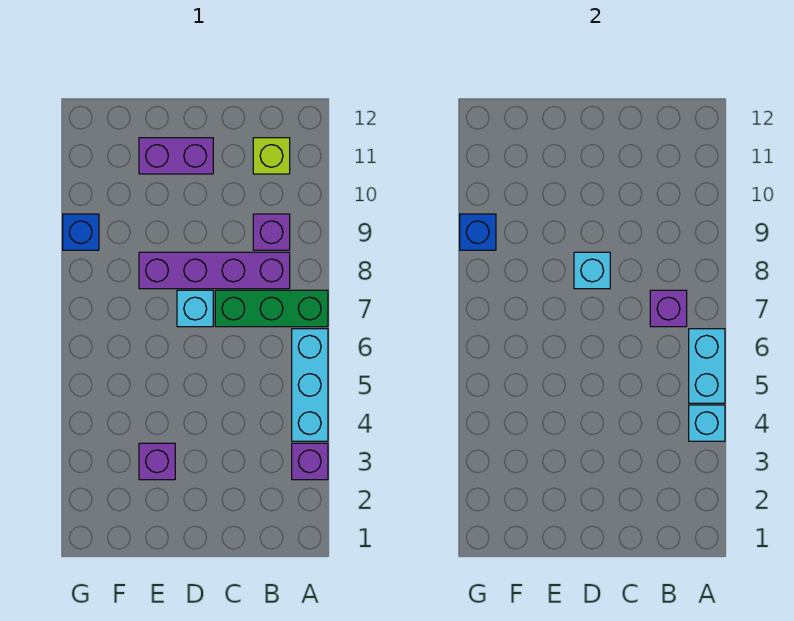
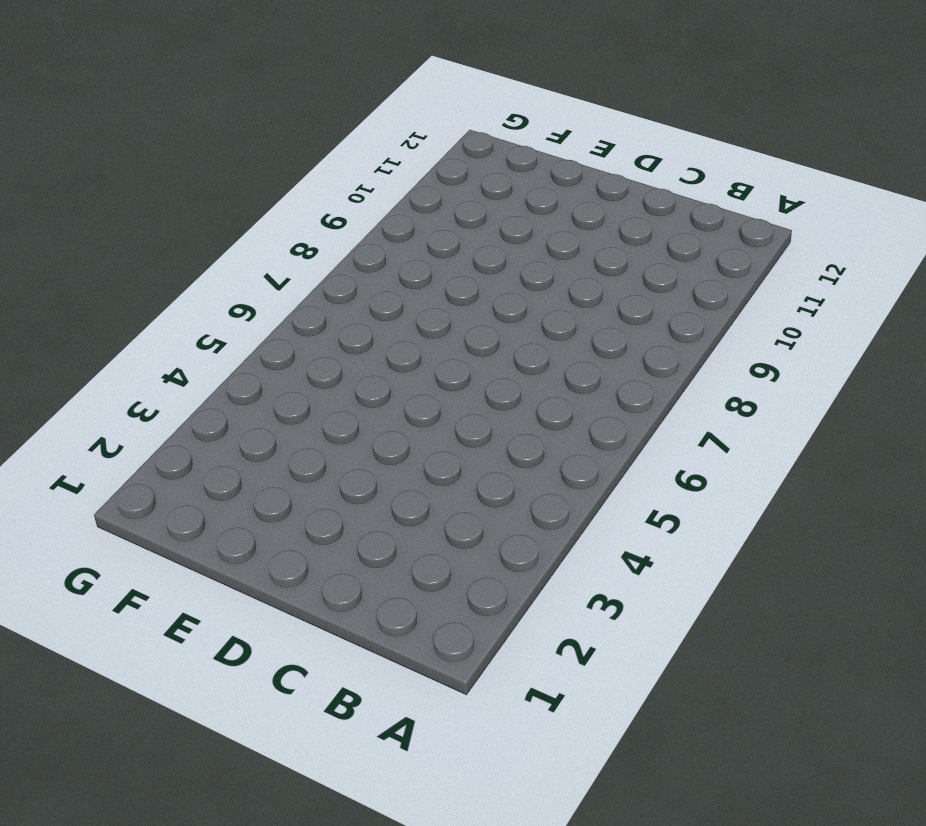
none -> purple brick A3 level 1
none -> cyan brick A4:A6 level 1
none -> green brick A7:C7 level 1

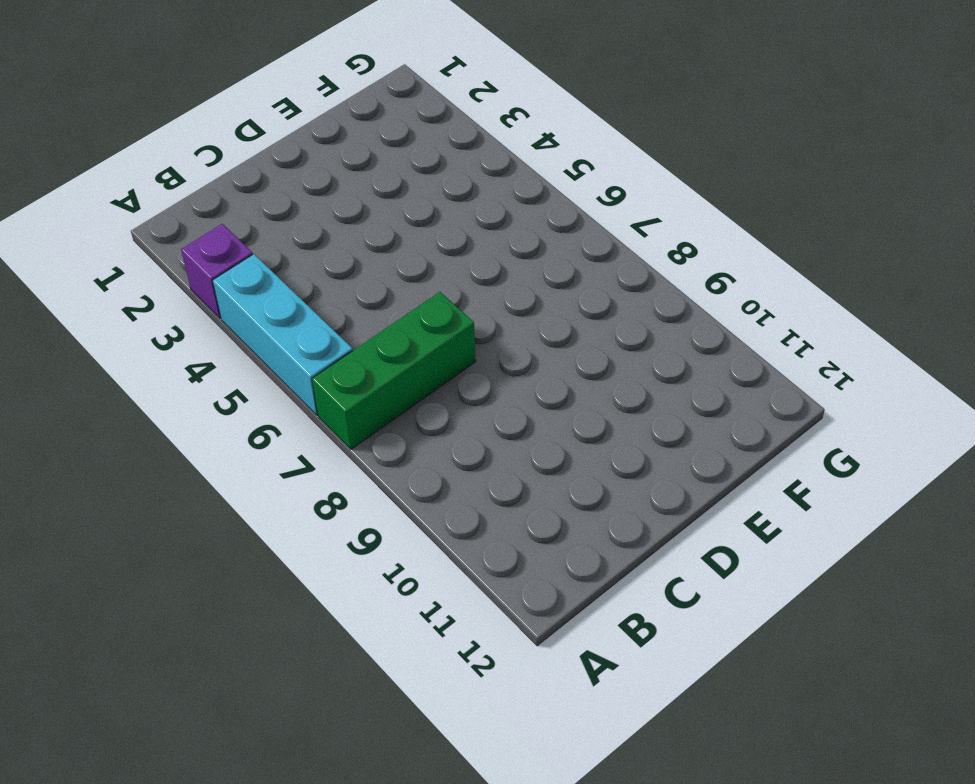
none -> purple brick B8:E8 level 1
none -> purple brick B9 level 1
none -> lime brick B11 level 1

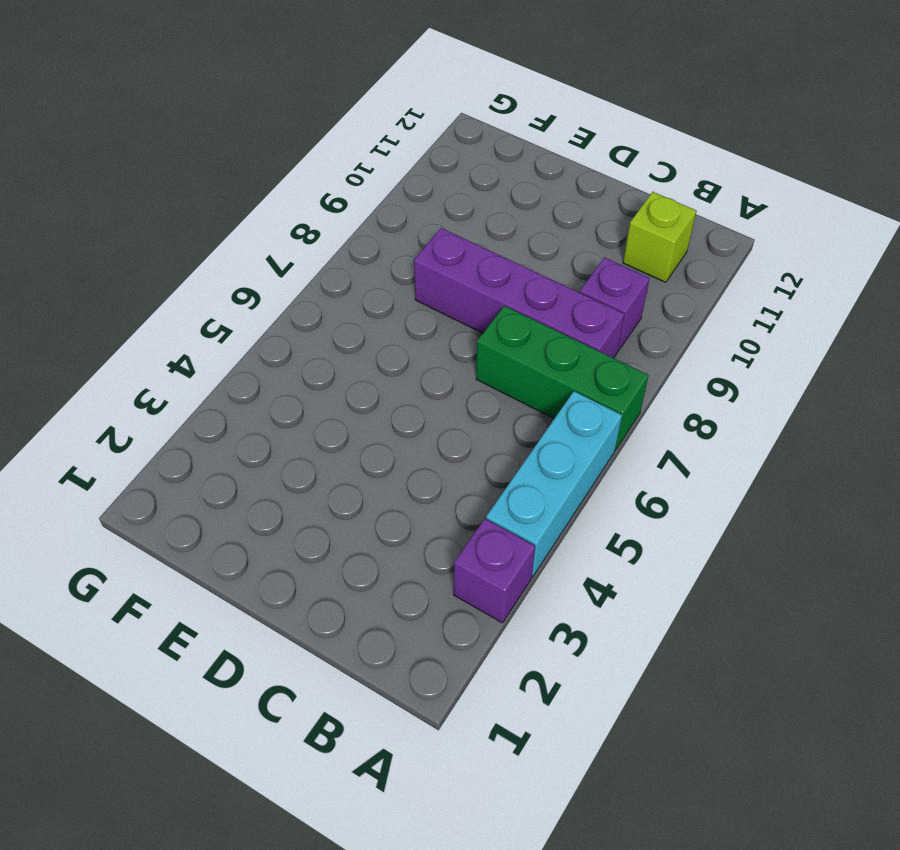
none -> cyan brick D7 level 1
none -> purple brick D11:E11 level 1
none -> purple brick E3 level 1

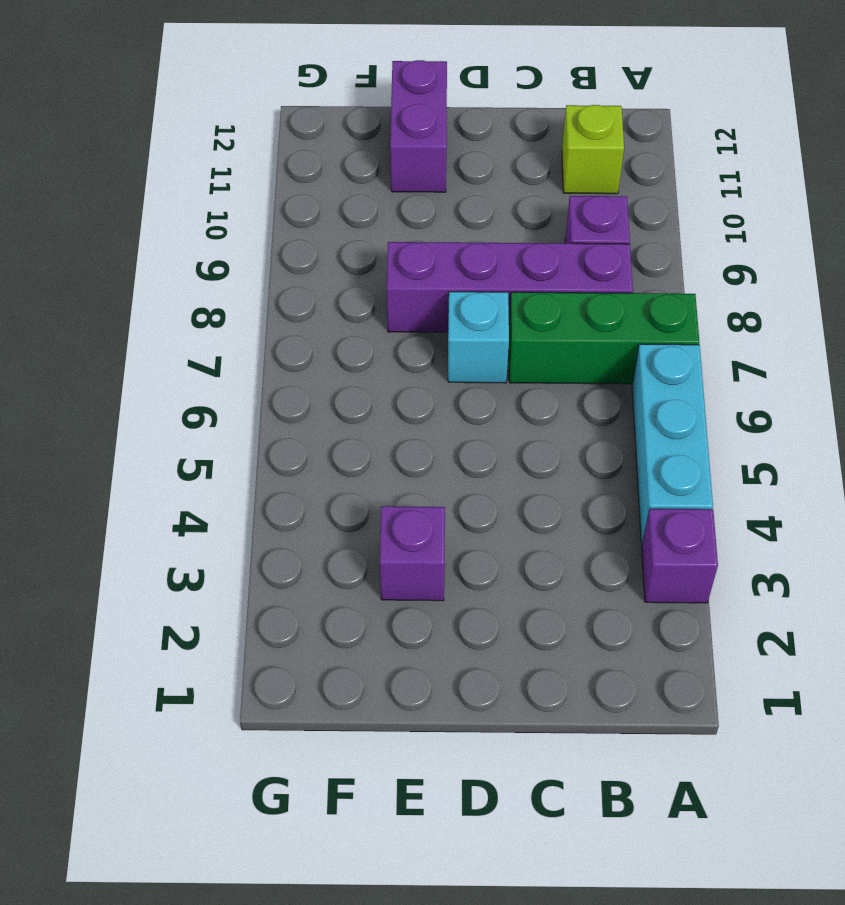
purple brick E11:E12 level 1 -> purple brick D11:E11 level 1
none -> blue brick G9 level 1
none -> cyan brick A4 level 2
none -> cyan brick A5:A6 level 2

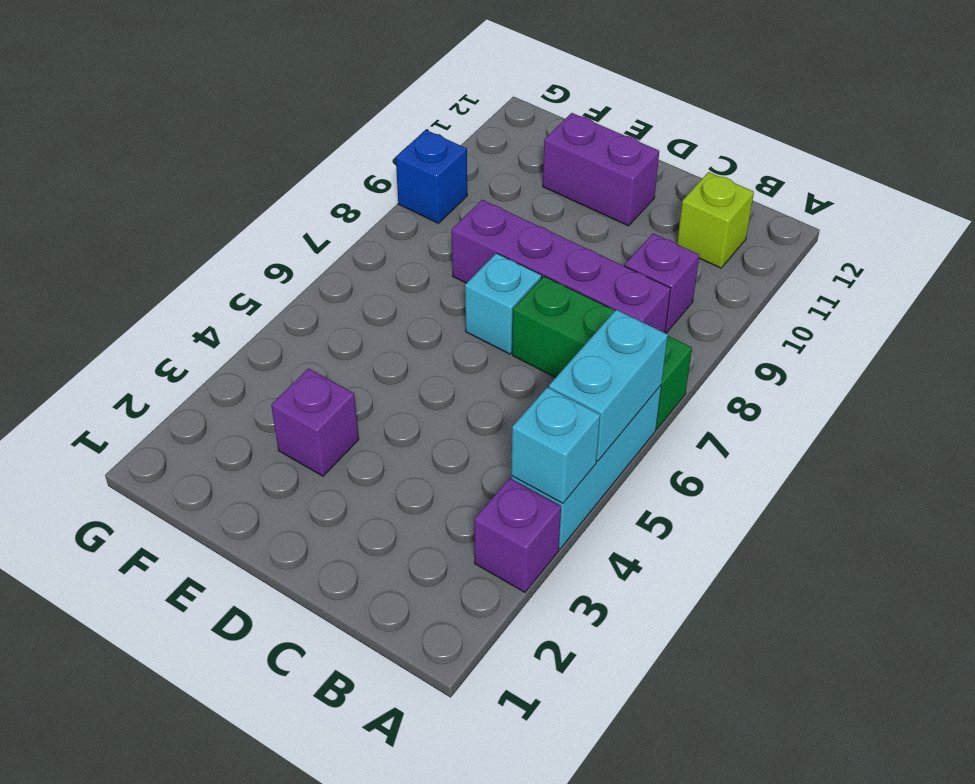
none -> purple brick B7 level 2
none -> cyan brick D8 level 2
none -> blue brick G9 level 2

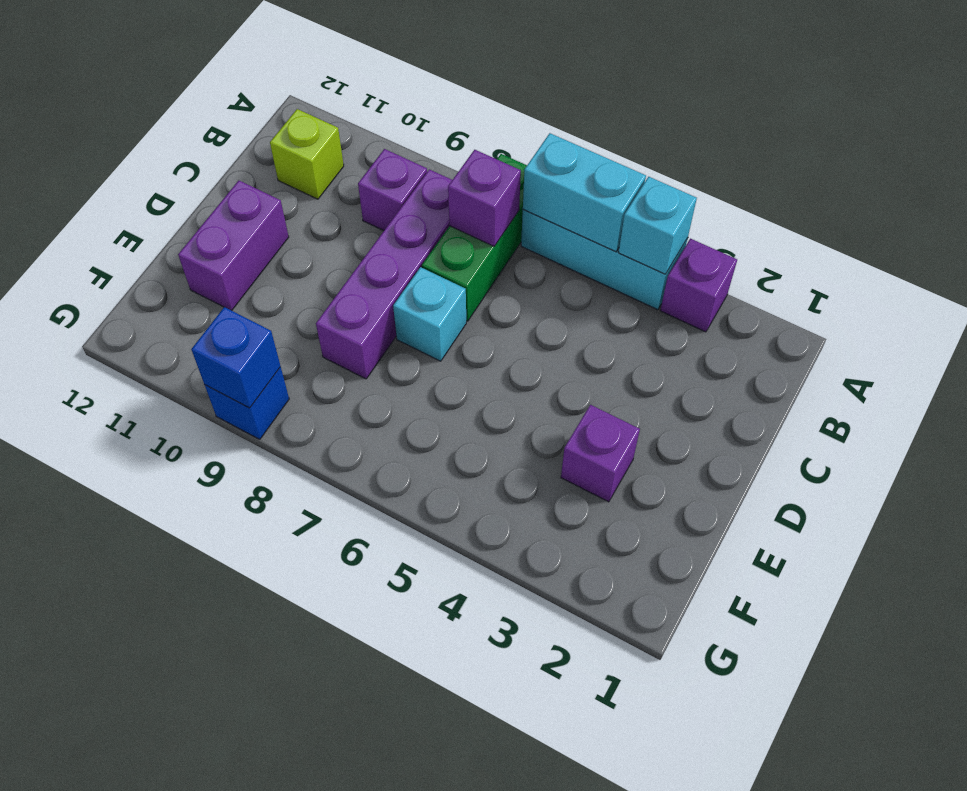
none -> cyan brick D8 level 2

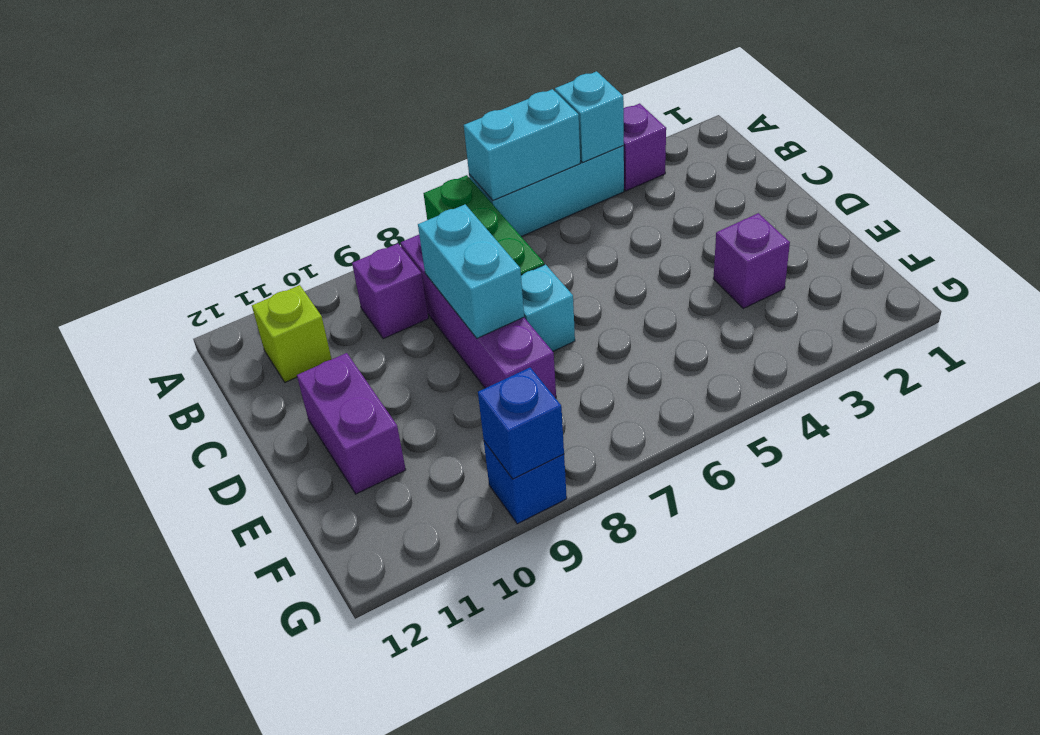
cyan brick C8:D8 level 2 -> cyan brick D8 level 2
none -> purple brick B7 level 2

